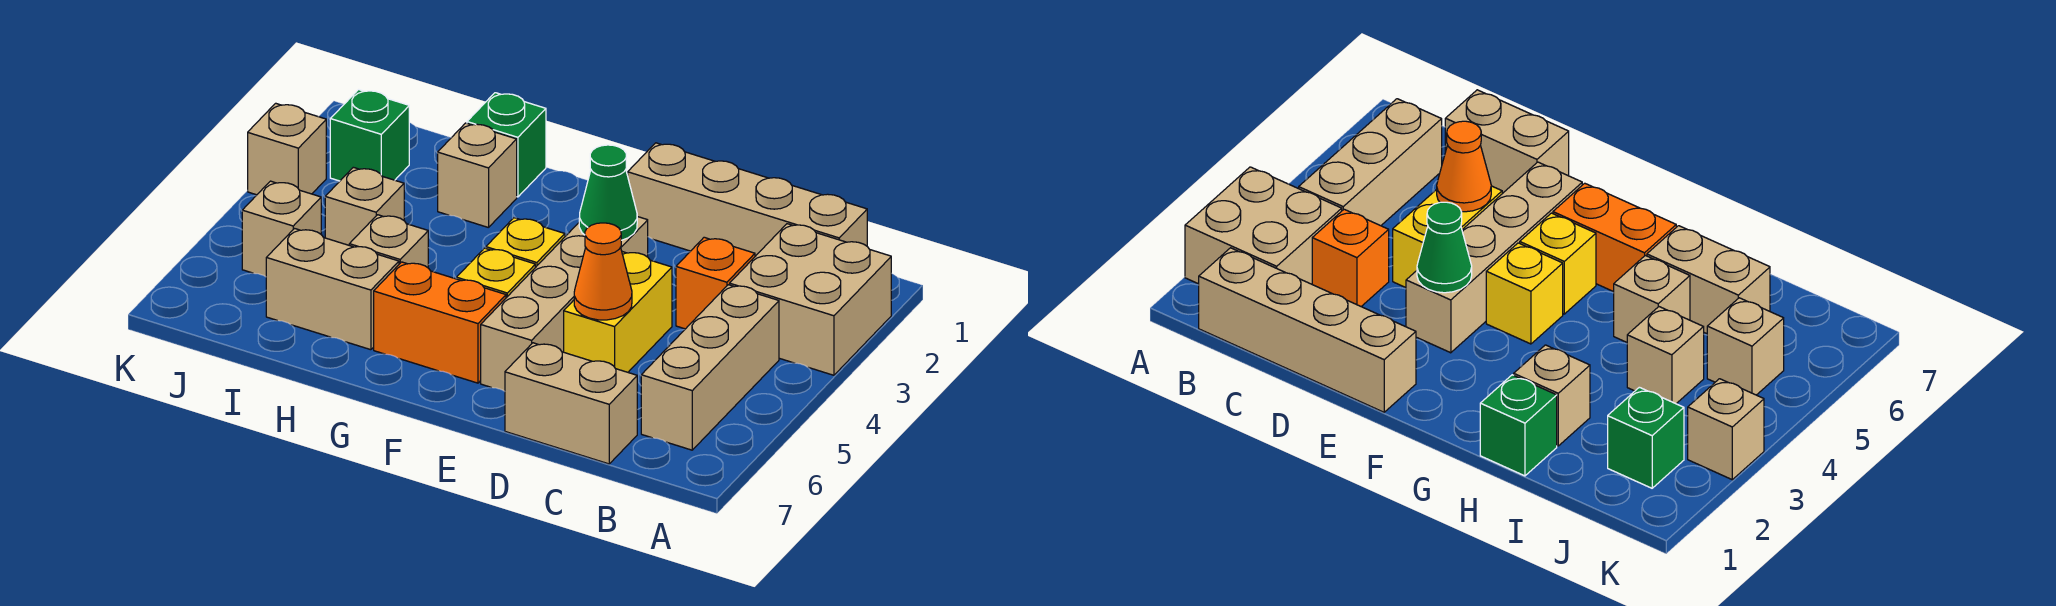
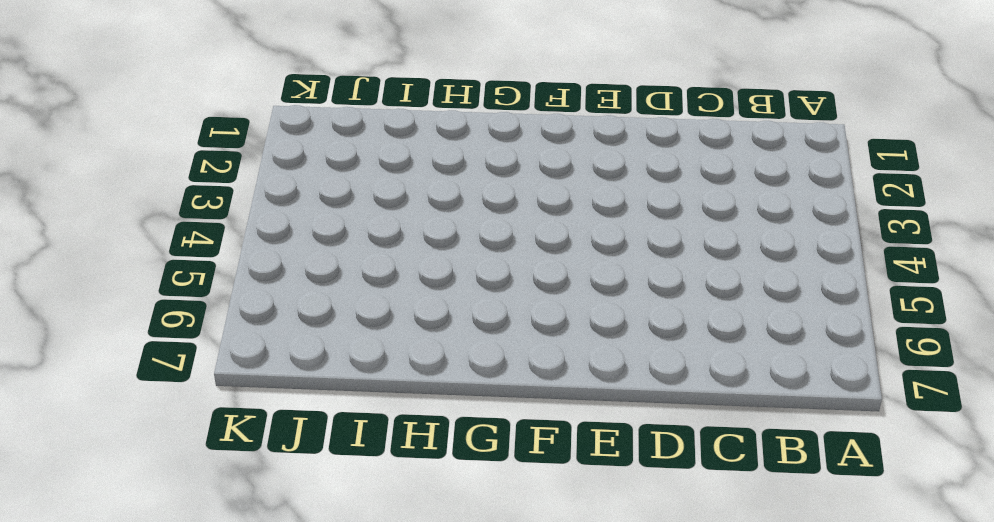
none -> tan brick A2:B3 level 1
none -> tan brick B1:E1 level 1
none -> tan brick B4:B6 level 1

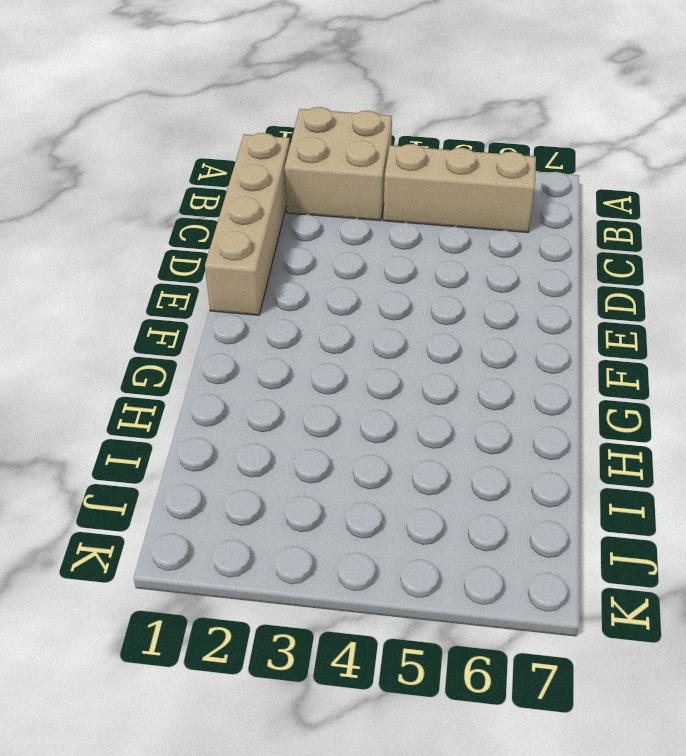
none -> orange brick C3 level 1
none -> tan brick C7:D7 level 1
none -> yellow brick D4:D5 level 1

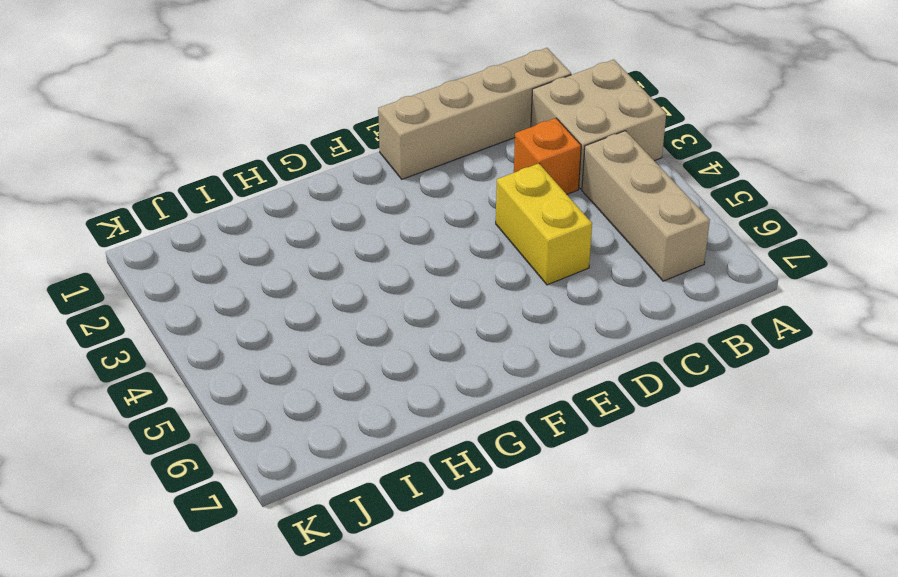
none -> tan brick C7:D7 level 1
none -> tan brick E3:E6 level 1
none -> yellow brick F4 level 1

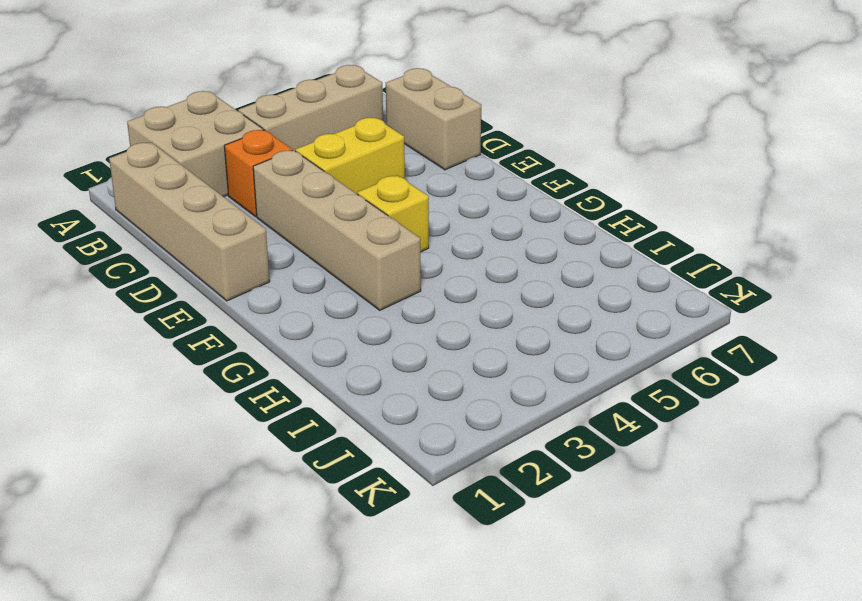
tan brick D3:G3 level 1 -> tan brick E3:E6 level 1
none -> yellow brick F5 level 1
none -> orange brick F6:G6 level 1
none -> green brick H1 level 1

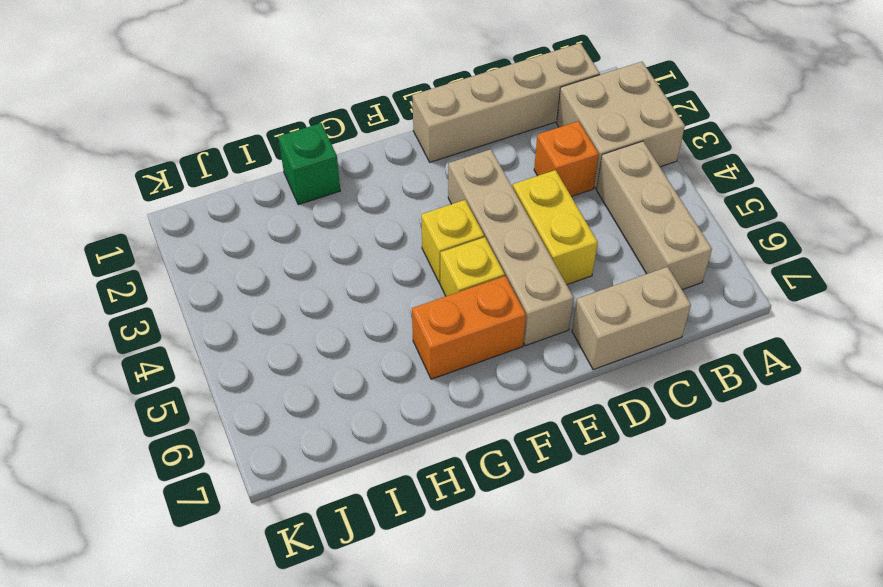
none -> tan brick H2 level 1
none -> tan brick H5 level 1
none -> tan brick H6:I6 level 1

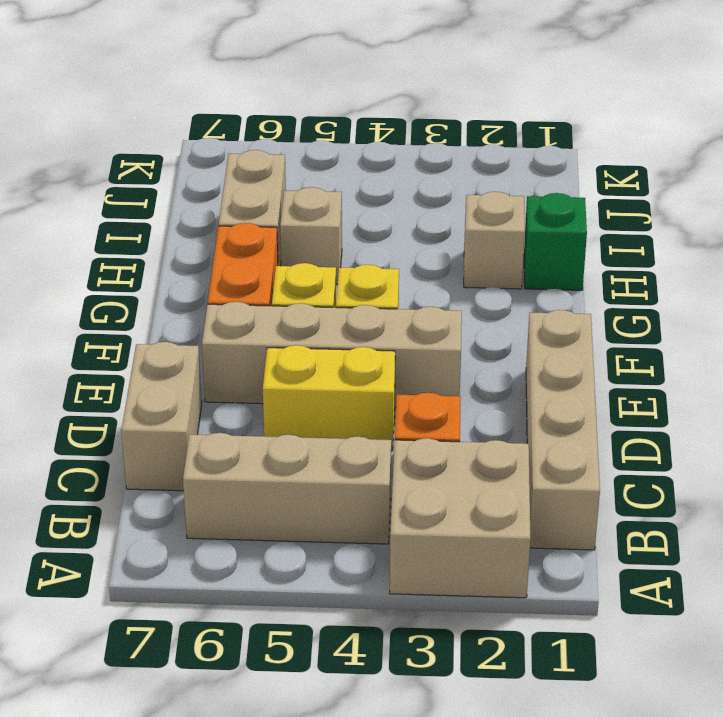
none -> tan brick I4 level 1
none -> green brick J2 level 1
none -> tan brick J5 level 1

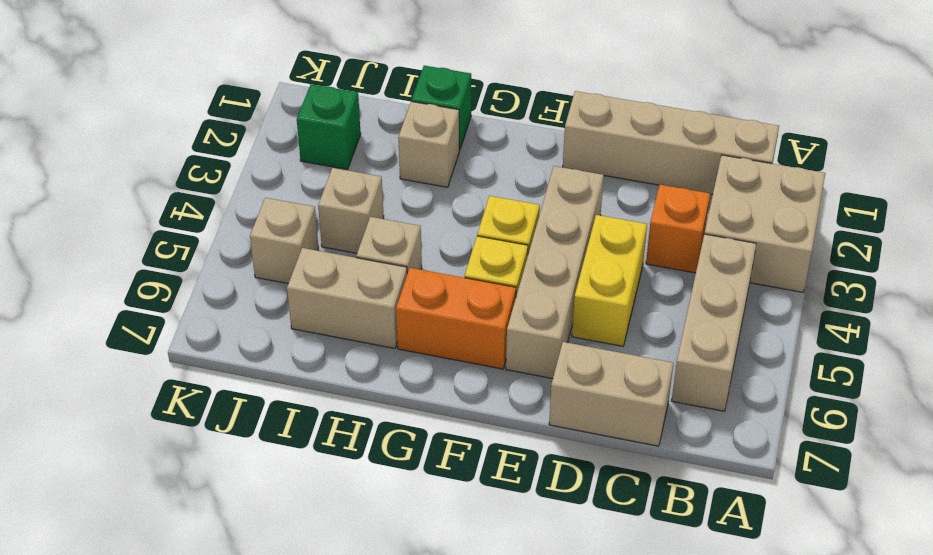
none -> tan brick K3 level 1
none -> orange cone D5 level 2
none -> green cone E3 level 2

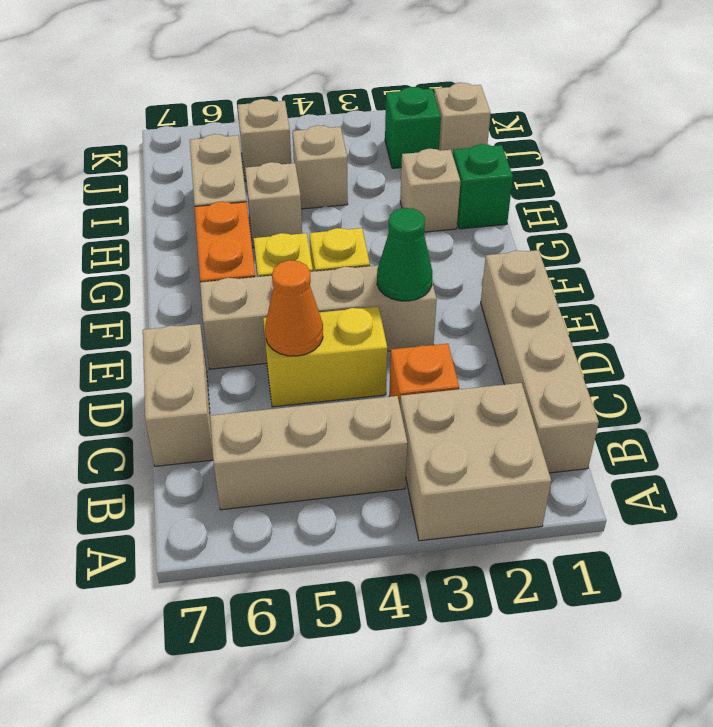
tan brick J1 level 1 -> tan brick K3 level 1

